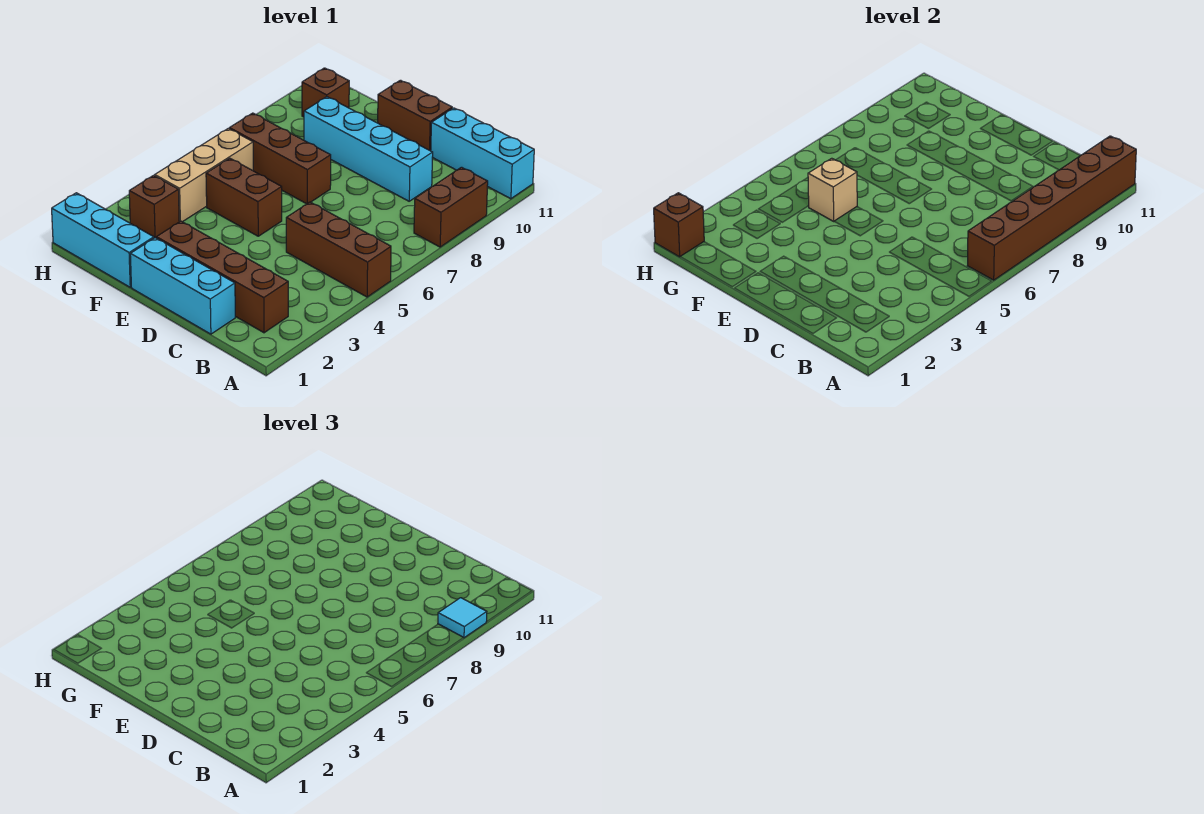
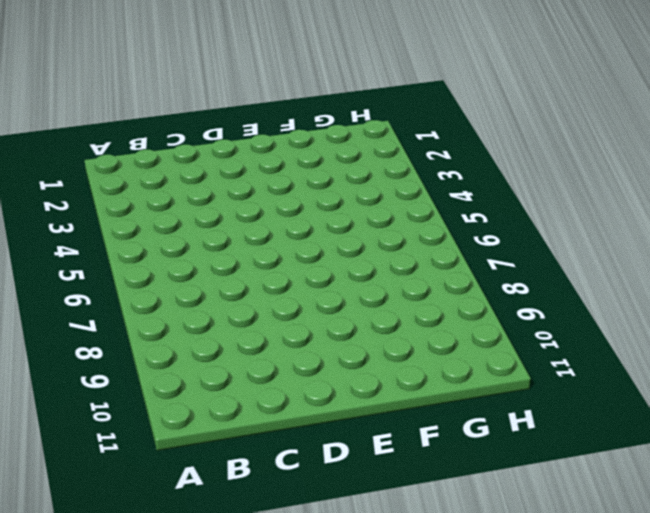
none -> brown brick A5:C5 level 1
none -> brown brick A8:A9 level 1
none -> cyan brick A11:C11 level 1

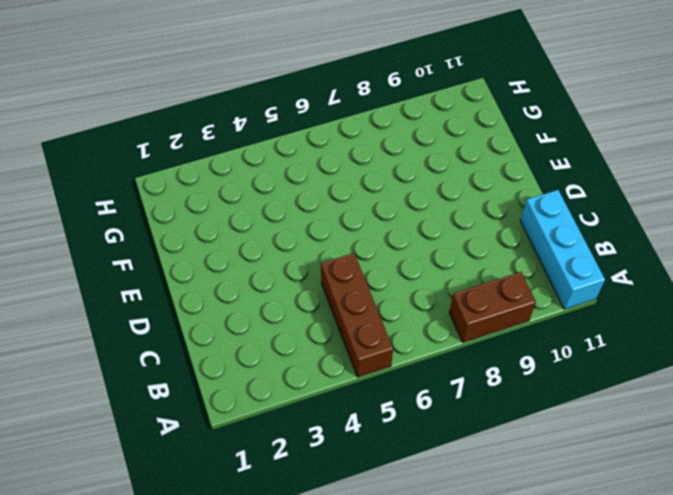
none -> brown brick B2:E2 level 1
none -> cyan brick C1:E1 level 1
none -> cyan brick C9:F9 level 1

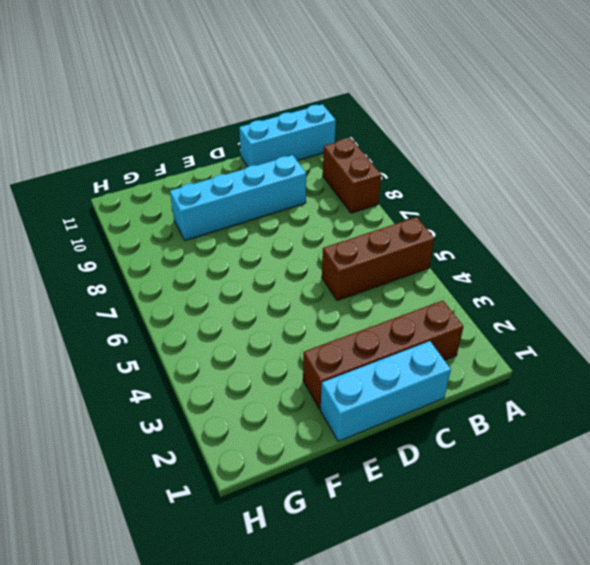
none -> brown brick D11:E11 level 1
none -> brown brick E5:F5 level 1
none -> brown brick E7:G7 level 1

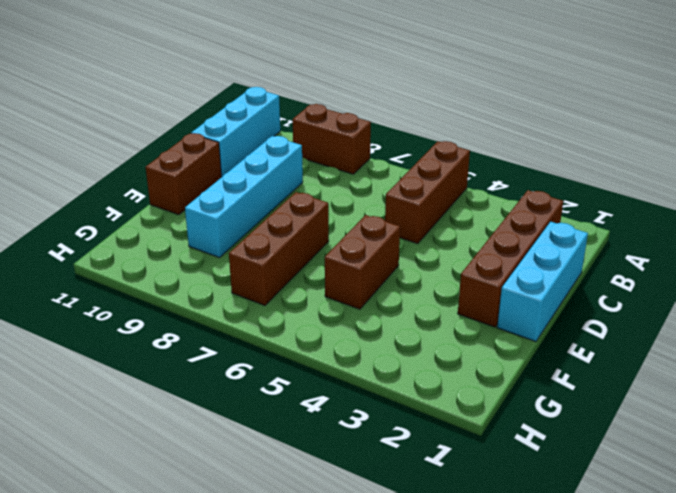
none -> cyan brick F1:H1 level 1
none -> brown brick G3 level 1
none -> tan brick G4:G6 level 1

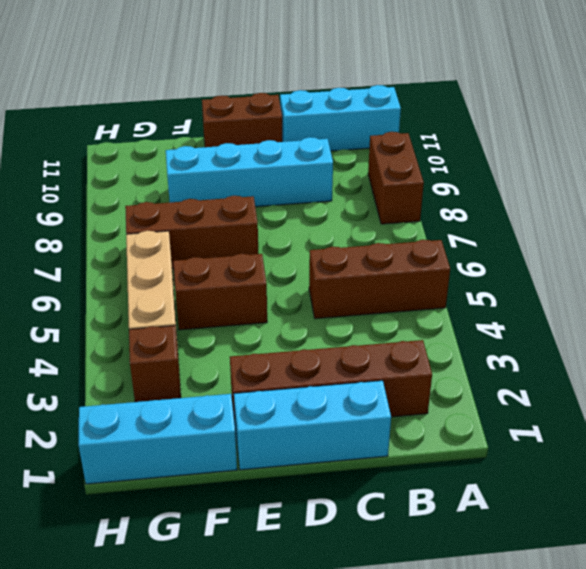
none -> brown brick G10 level 1
none -> brown brick A6:A11 level 2
none -> tan brick F5 level 2

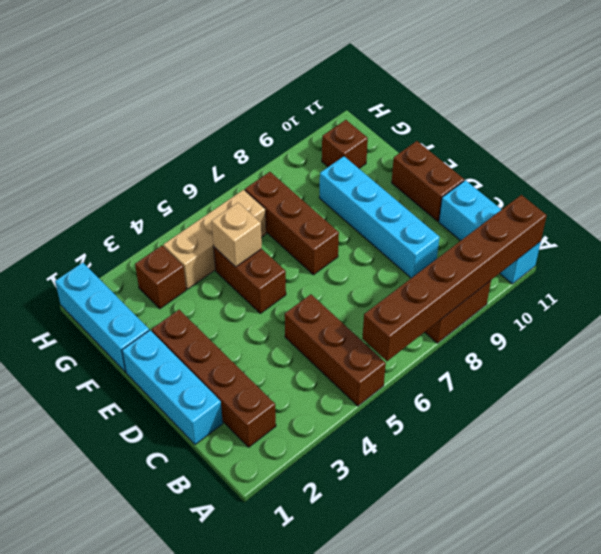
none -> brown brick H1 level 2
none -> cyan tile A9 level 3

